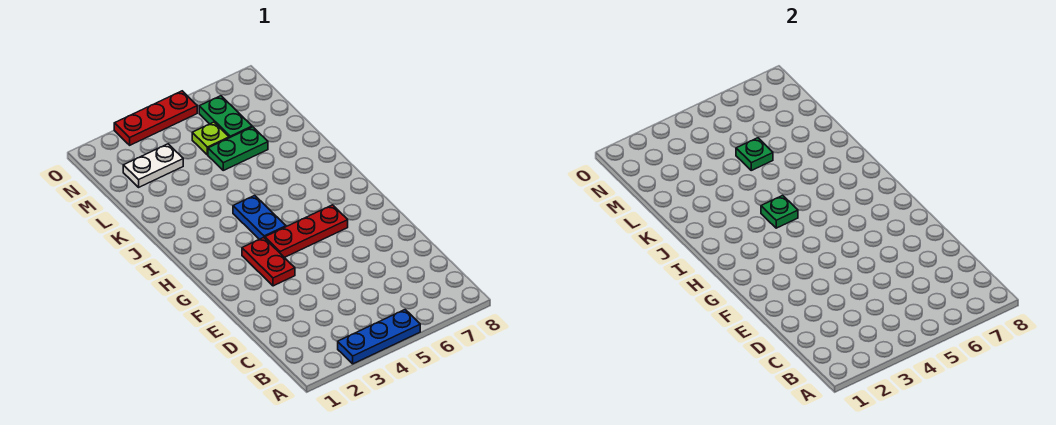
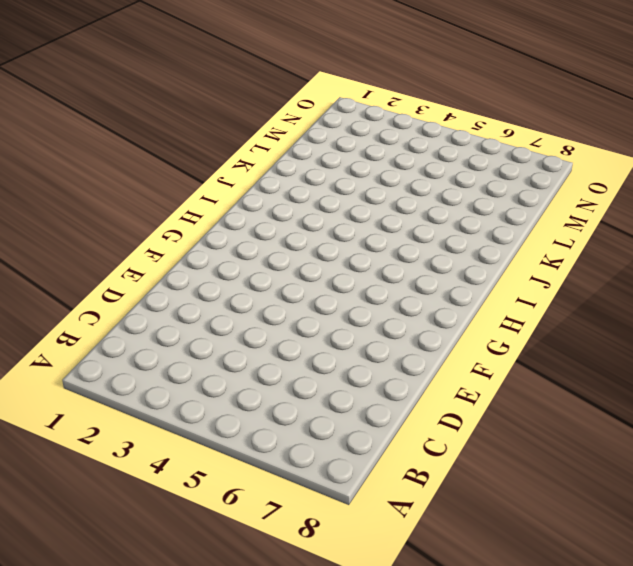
none -> blue plate A3:A5 level 1
none -> red plate F3:G3 level 1

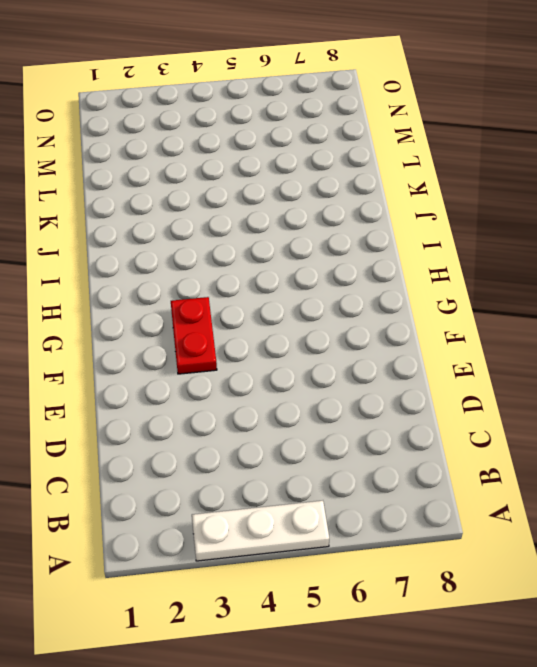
white plate A3:A5 level 1 -> blue plate A3:A5 level 1
none -> red plate G4:G6 level 1
none -> blue plate H4:I4 level 1

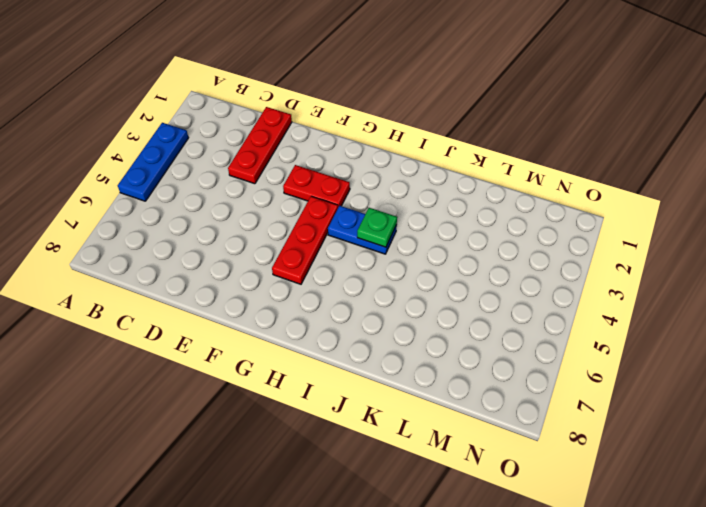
red plate D1:D3 level 1 -> red plate O3:O5 level 1
none -> green plate L5:L6 level 1
none -> white plate M2:M3 level 1

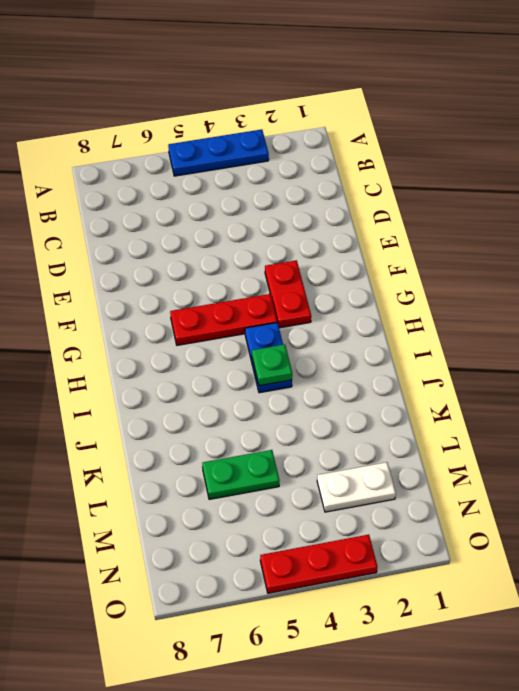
none -> lime plate M5 level 1
none -> green plate M6:N6 level 1

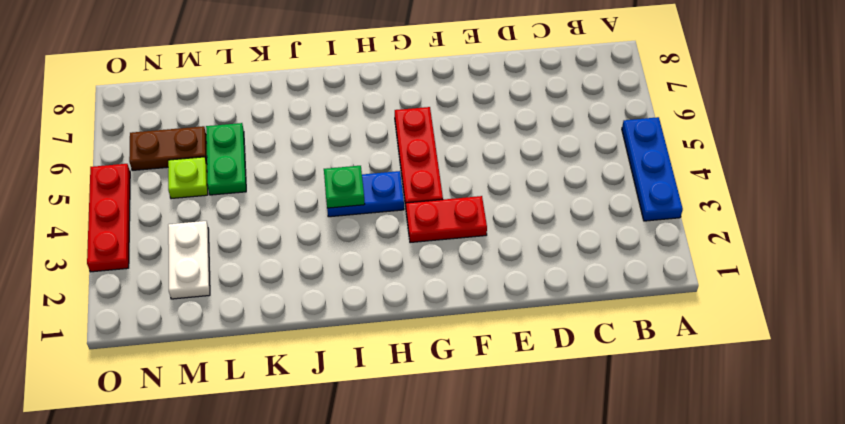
brown plate M6:N6 level 1 -> green plate M6:N6 level 1
none -> green plate L5 level 2

